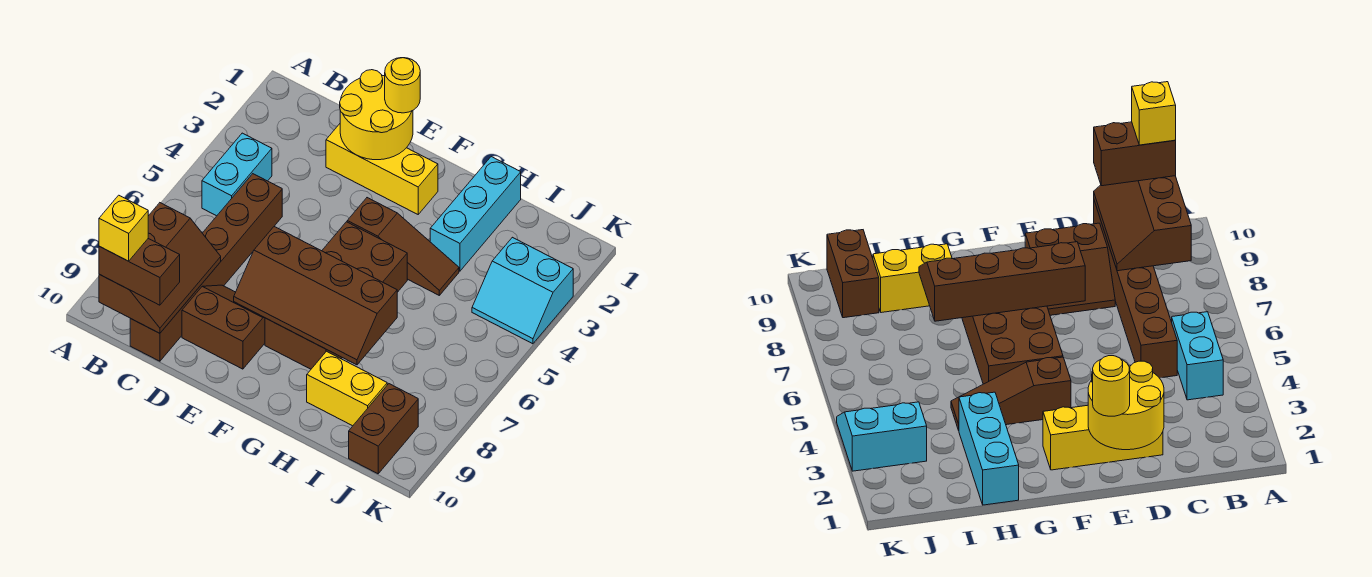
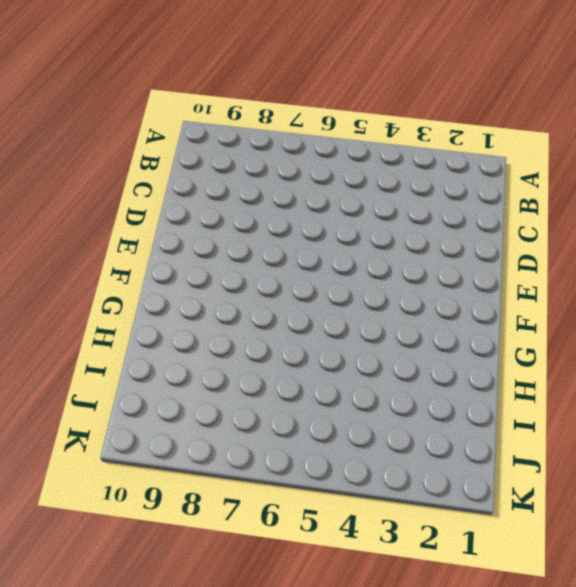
none -> cyan brick B4:B5 level 1
none -> brown brick C5:C10 level 1
none -> yellow brick D2:F2 level 1

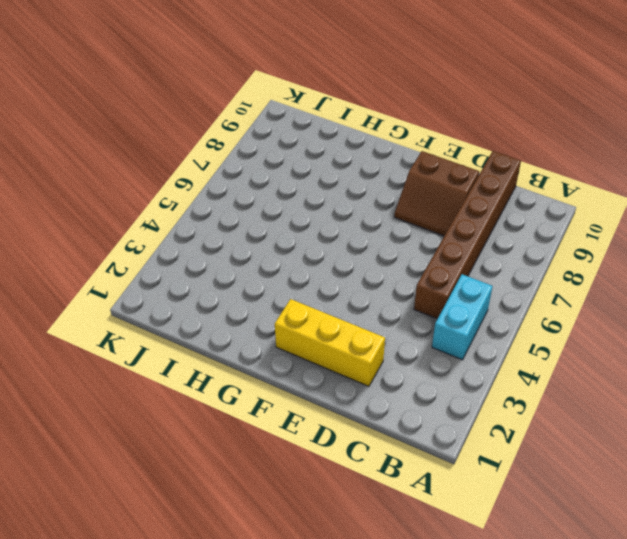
none -> brown slope F4:H4 level 1 top F
none -> brown brick F5:G8 level 1
none -> cyan brick H1:H3 level 1

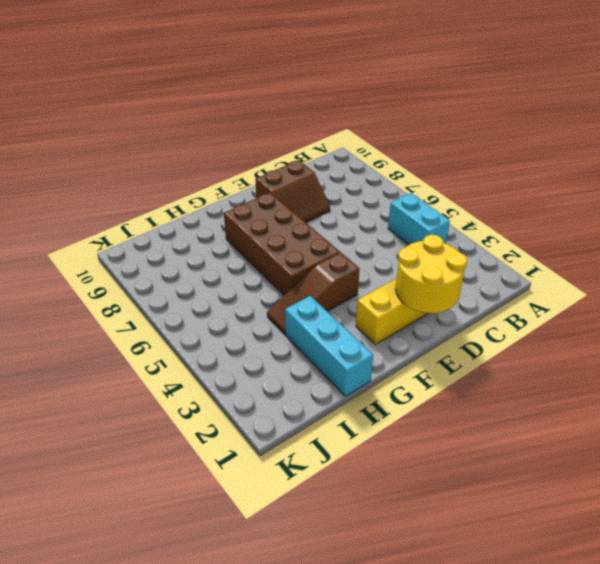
none -> brown brick C5:C10 level 1
none -> yellow brick H9:I9 level 1
none -> cyan slope J3:K4 level 1 top 3

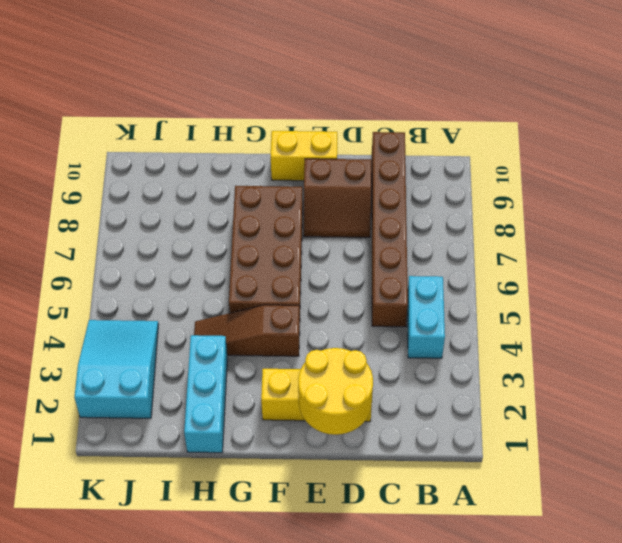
yellow brick E10:F10 level 1 -> yellow brick H9:I9 level 1
cyan slope J2:K4 level 1 top 2 -> cyan slope J3:K4 level 1 top 3
none -> brown brick J9:J10 level 1
none -> brown slope B8:C10 level 2 top B
none -> brown slope E7:H8 level 2 top 7

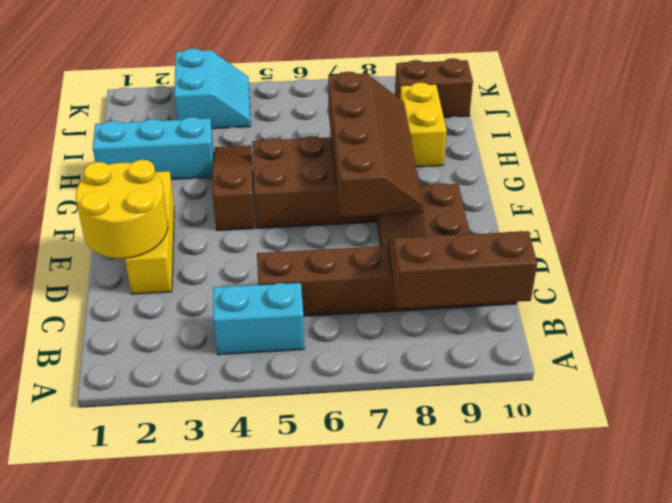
none -> brown brick B10:C10 level 3
none -> yellow round brick E1 level 3
none -> yellow brick B10 level 4

